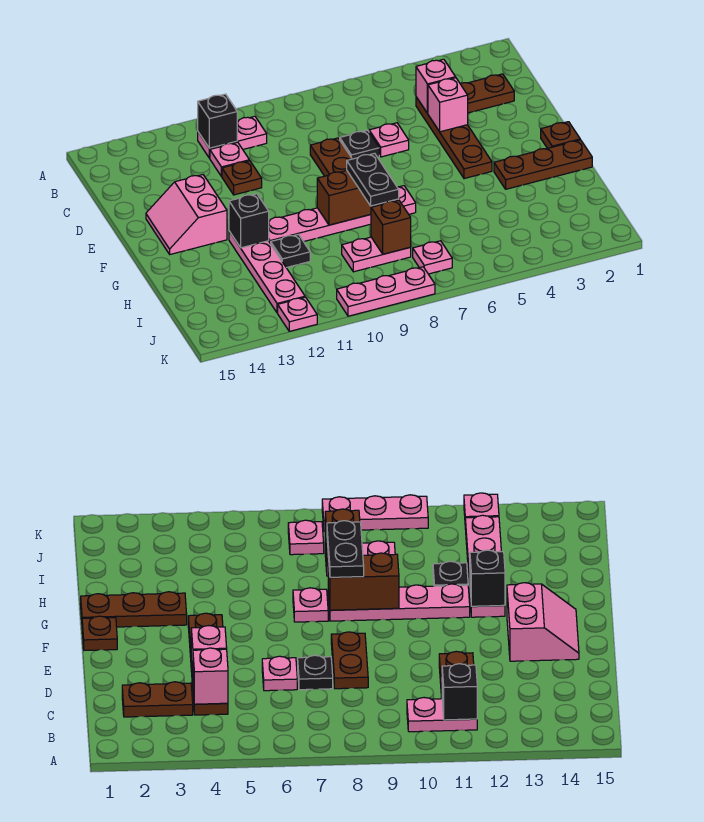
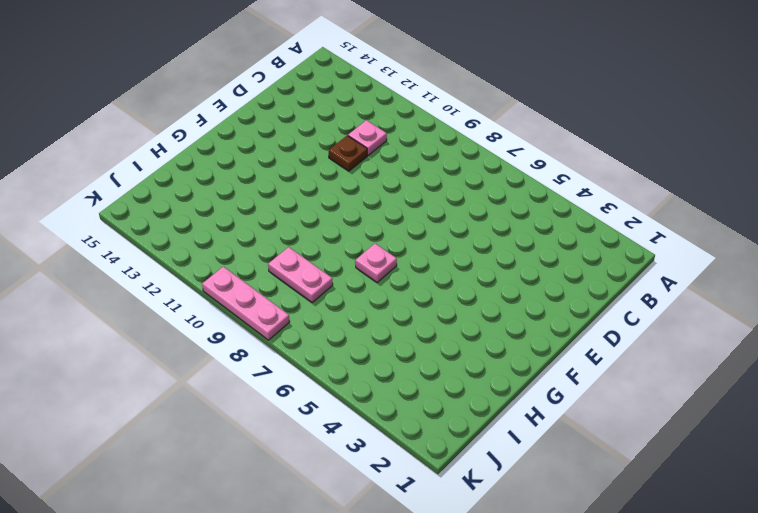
none -> pink plate B10:B11 level 1
none -> brown plate C2:C3 level 1
none -> brown plate C4:F4 level 1

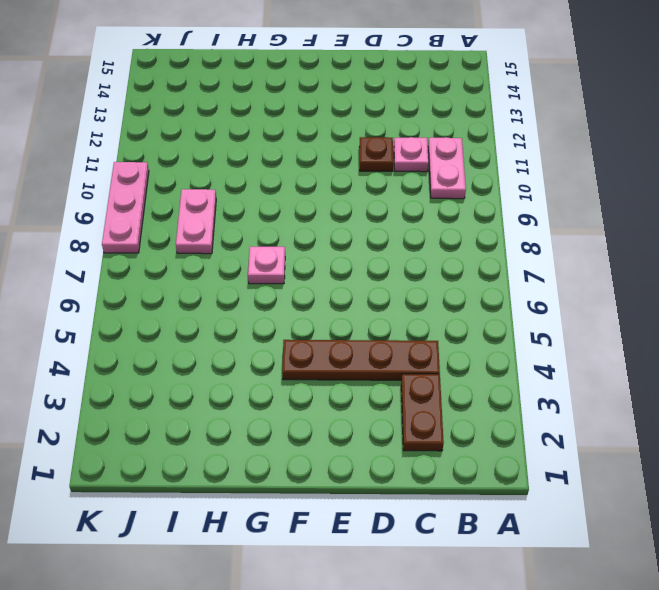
none -> pink plate D6 level 1
none -> black plate D7 level 1
none -> brown plate D8:E8 level 1

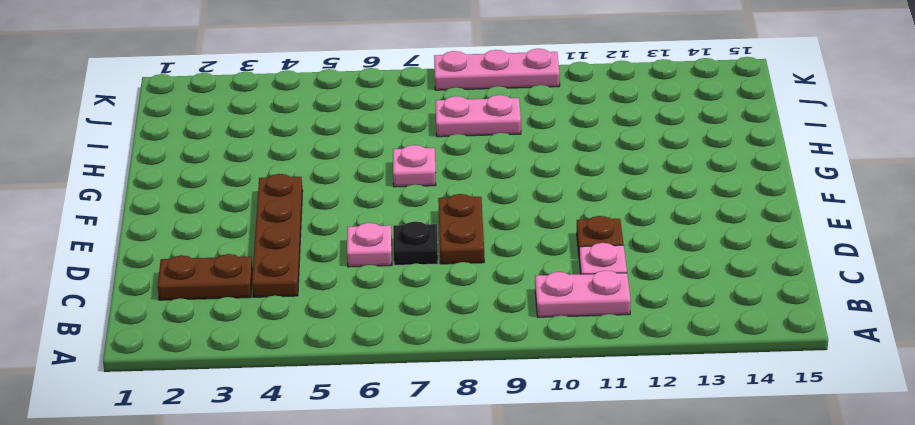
none -> pink slope E13:F14 level 1 top 13
none -> brown plate F1 level 1
none -> brown plate G1:G3 level 1

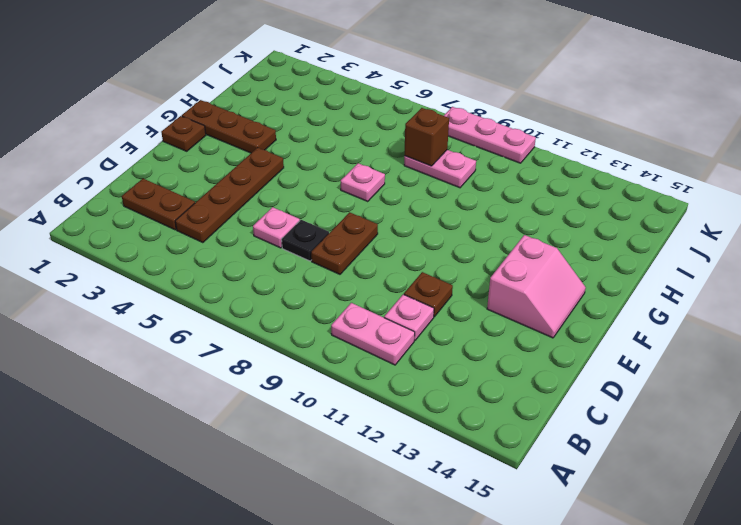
none -> pink plate G8:G11 level 1
none -> pink plate G12:J12 level 1
none -> black plate H11 level 1

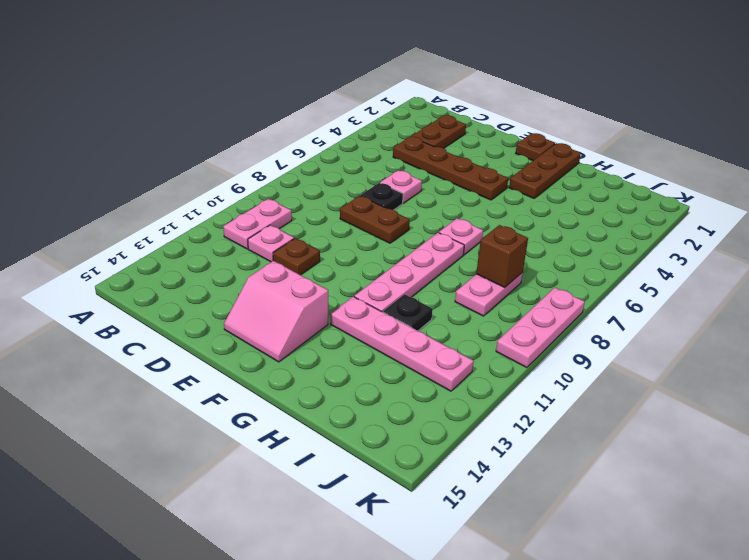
none -> pink plate J7 level 1
none -> pink plate K12 level 1
none -> black brick B11 level 2

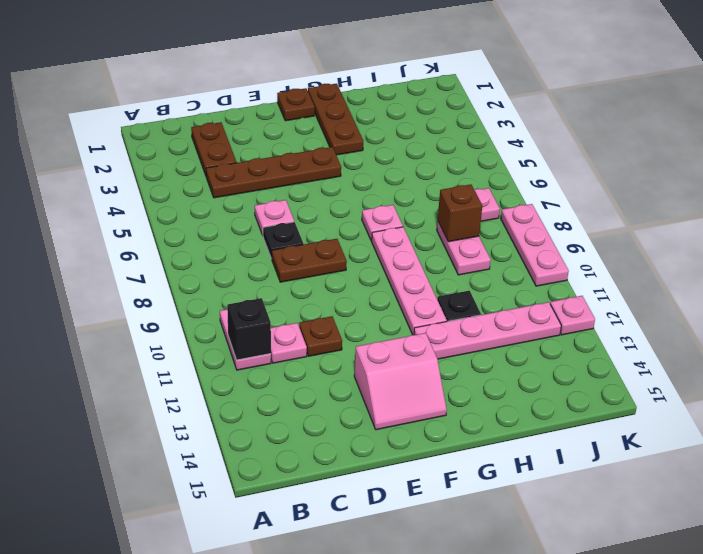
none -> pink brick C4 level 2
none -> pink brick D4 level 2
none -> brown brick G8:G9 level 2

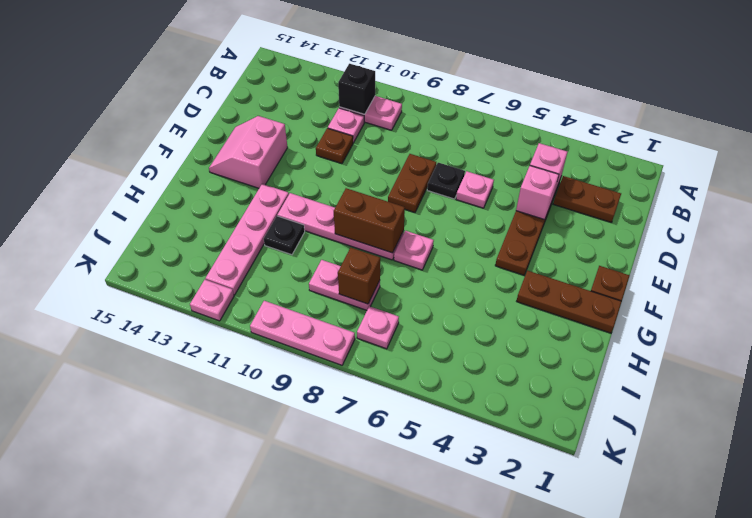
none -> black brick G12 level 2
none -> black plate G8:H8 level 3

